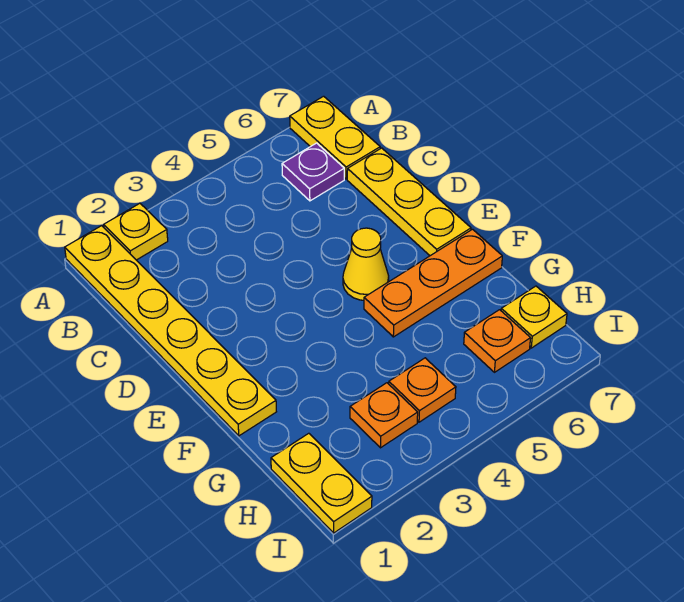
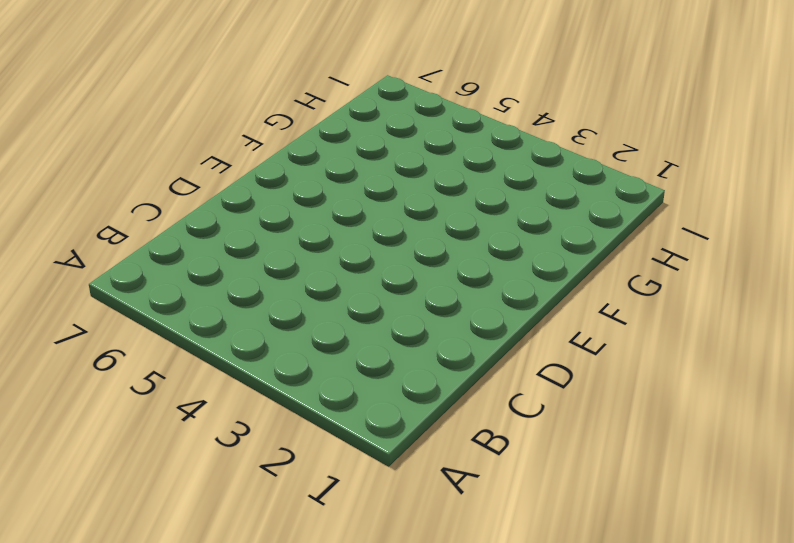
none -> yellow plate A1:F1 level 1
none -> yellow plate A2 level 1
none -> yellow plate A7:B7 level 1

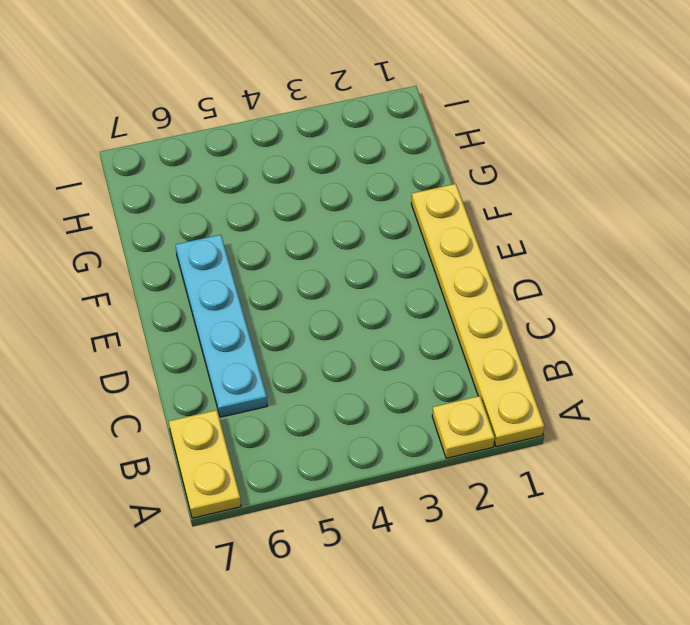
cyan plate C6:F6 level 1 -> orange plate F5:F7 level 1
none -> purple plate B6 level 1
none -> yellow plate C7:E7 level 1
none -> yellow cone E5 level 1

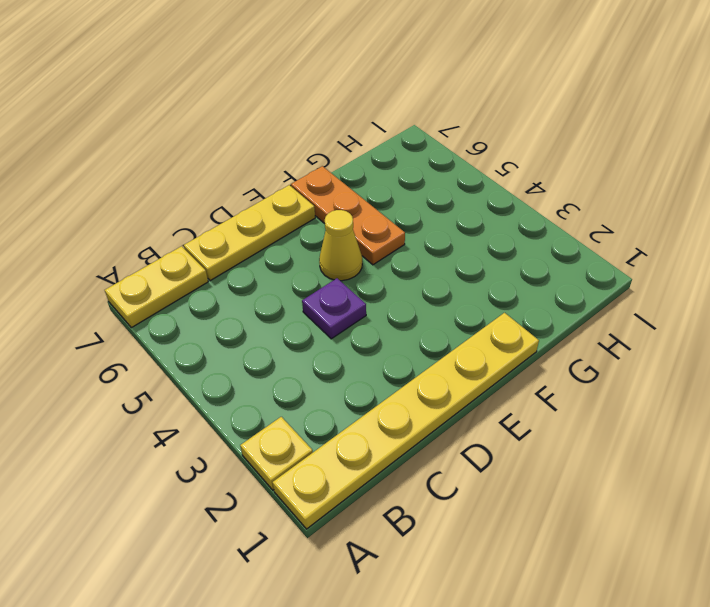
purple plate D4 level 1 -> purple plate B6 level 1
none -> yellow plate H1:I1 level 1
none -> orange plate H3 level 1
none -> orange plate H4 level 1

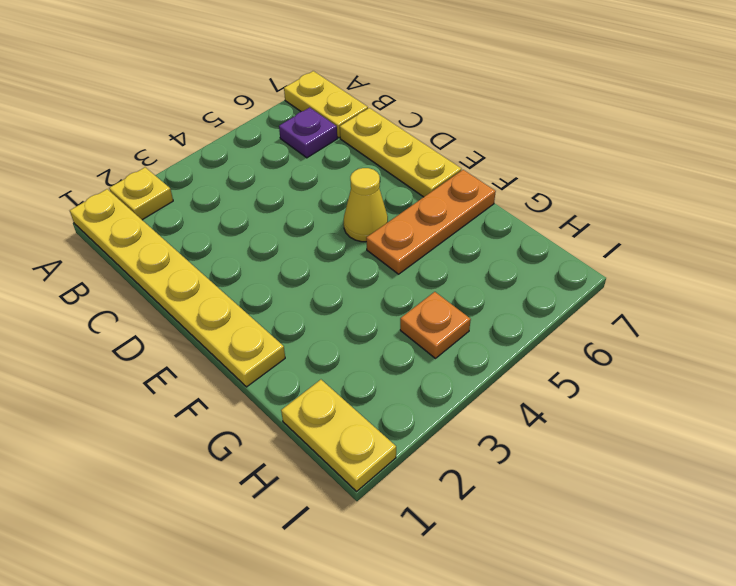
none -> orange plate H3 level 1
none -> orange plate H6 level 1
none -> yellow plate H7 level 1

